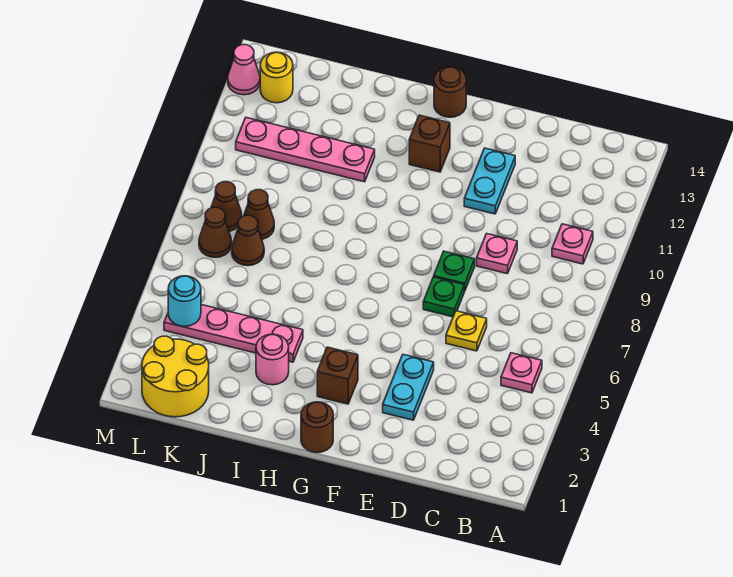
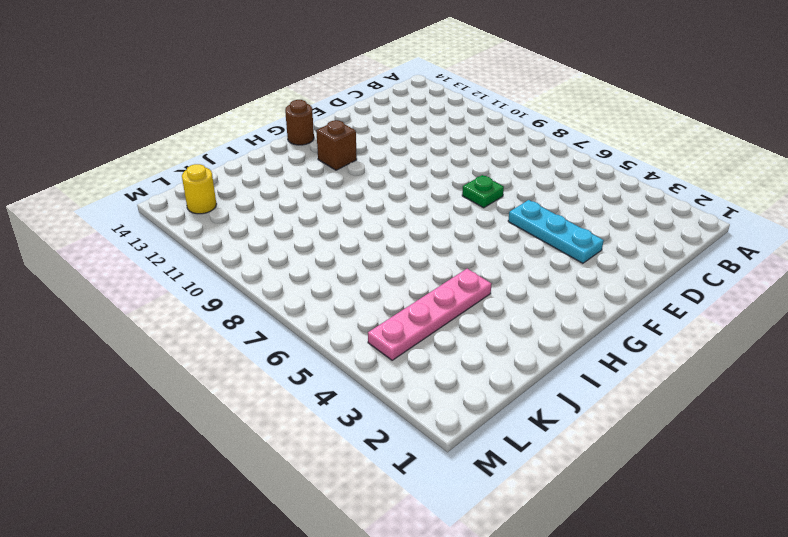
cyan plate E3:E5 level 1 -> cyan plate E3:E4 level 1
none -> pink plate B5 level 1
none -> pink plate B10 level 1
none -> yellow plate D6 level 1

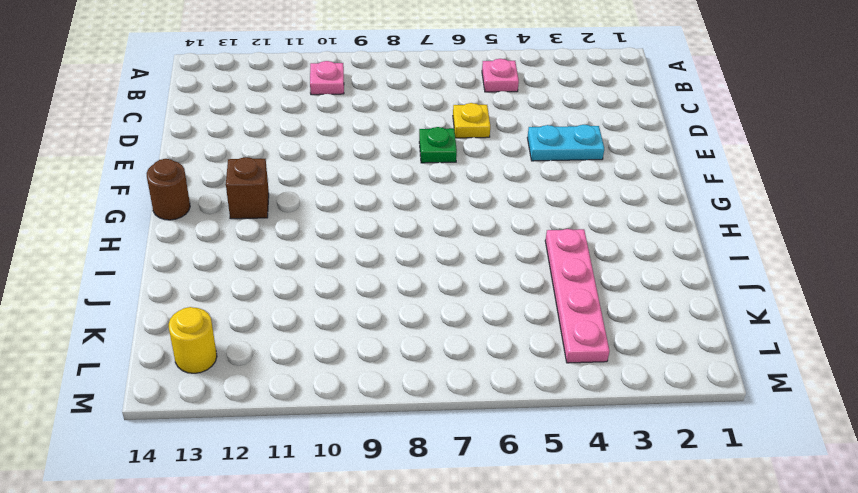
none -> pink plate D9 level 1
none -> green plate E8 level 1
none -> cyan plate E11:E12 level 1

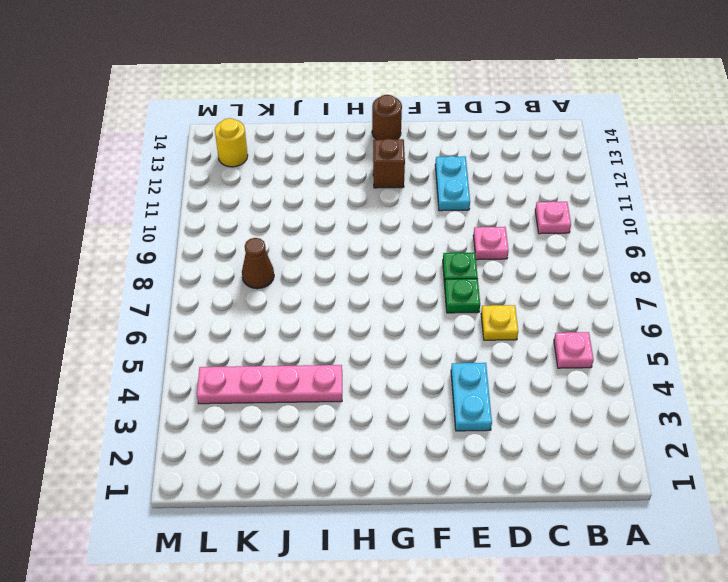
none -> brown round brick G1 level 1
none -> brown brick G3 level 1
none -> pink round brick I3 level 1

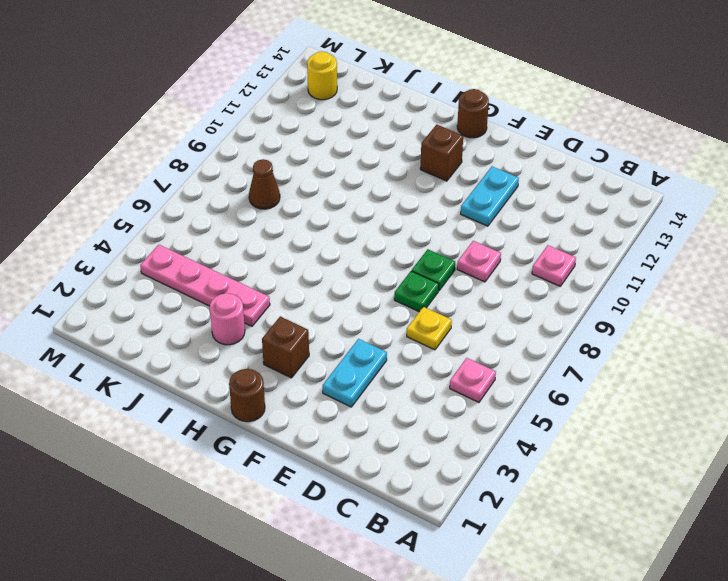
none -> pink plate I11:L11 level 1
none -> yellow round brick K1:L2 level 1
none -> brown cone K7 level 1

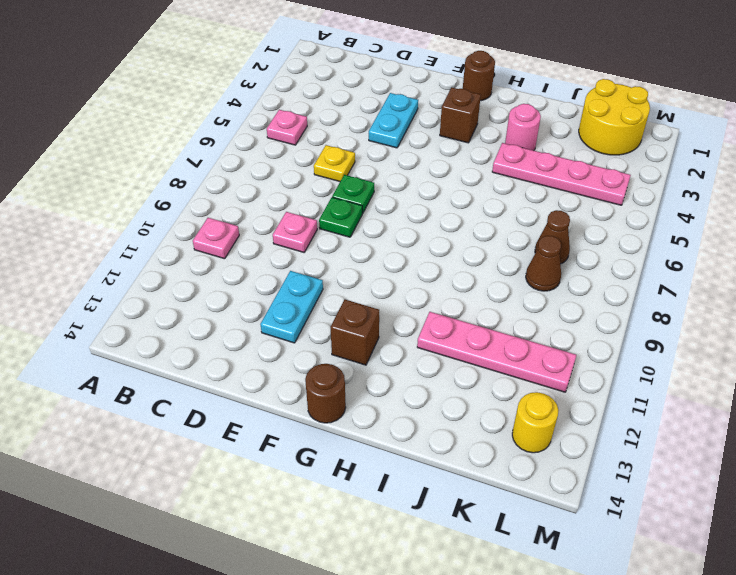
none -> brown cone L7 level 1
none -> brown cone L8 level 1
none -> pink cone M13 level 1

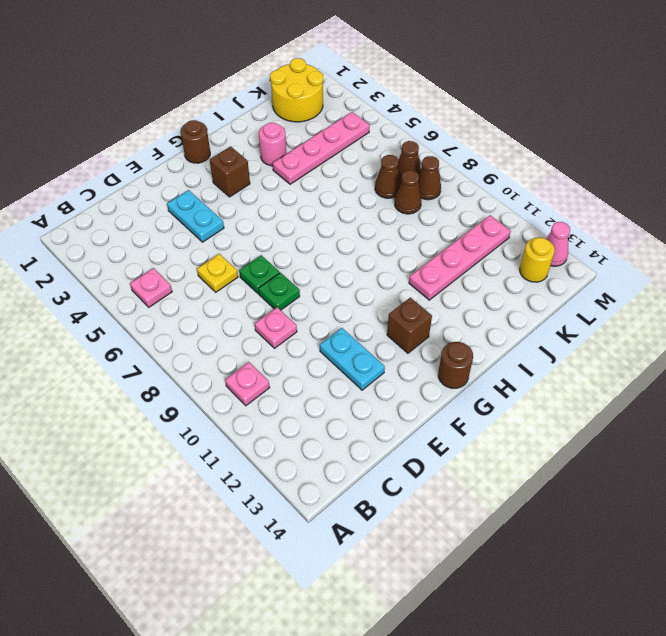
none -> cyan round brick L4 level 2

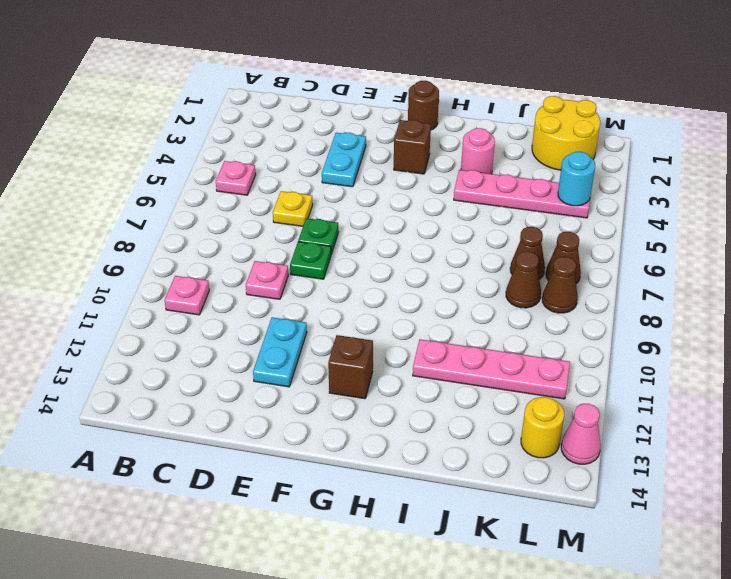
none -> brown round brick G14 level 1

